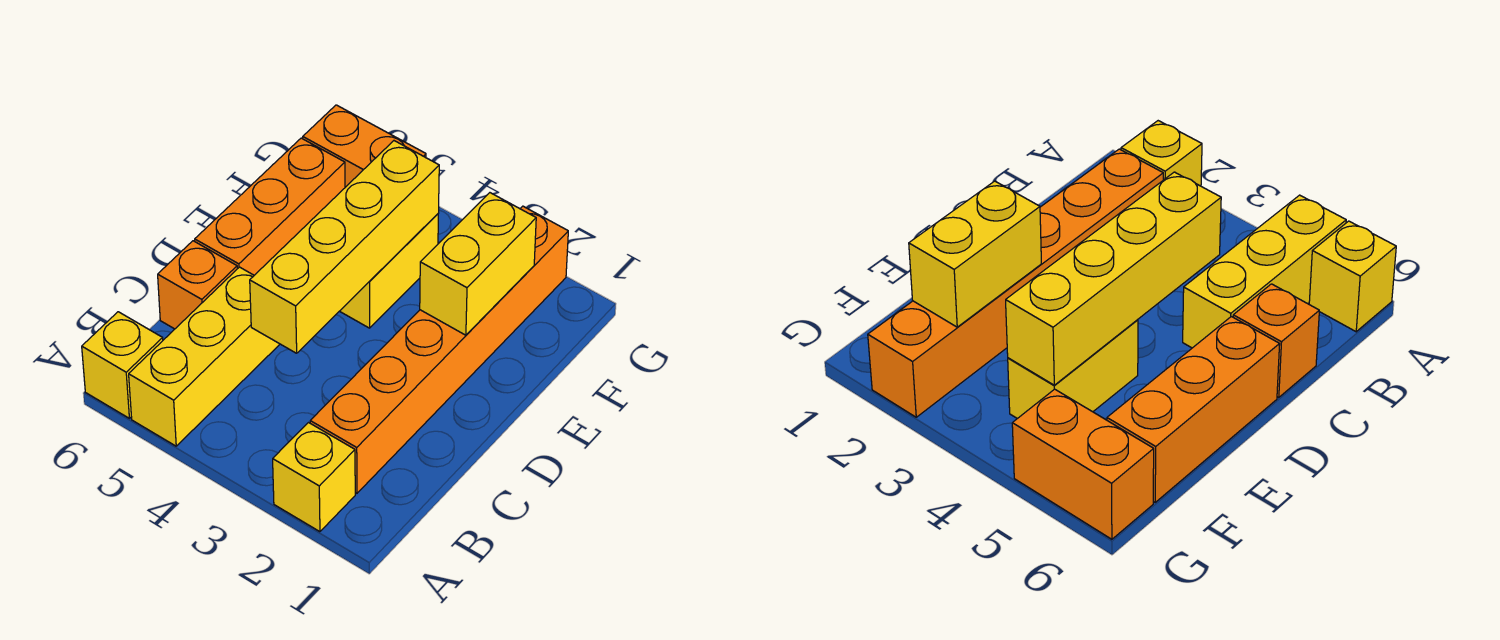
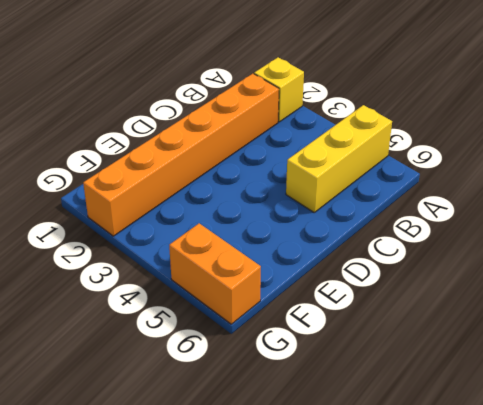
none -> yellow brick A6 level 1
none -> orange brick C6 level 1

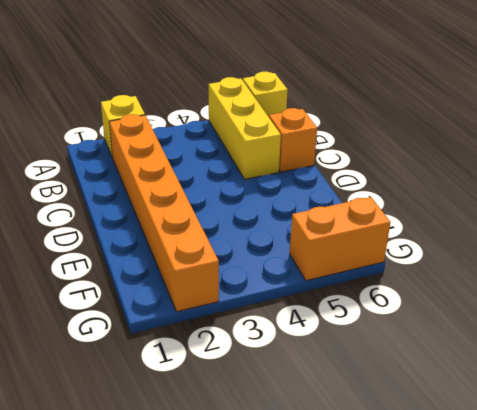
none -> orange brick D6:F6 level 1
none -> yellow brick E4:F4 level 1

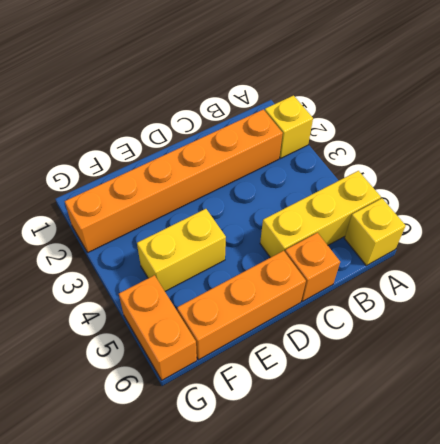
none -> yellow brick C4:F4 level 2
none -> yellow brick E2:F2 level 2

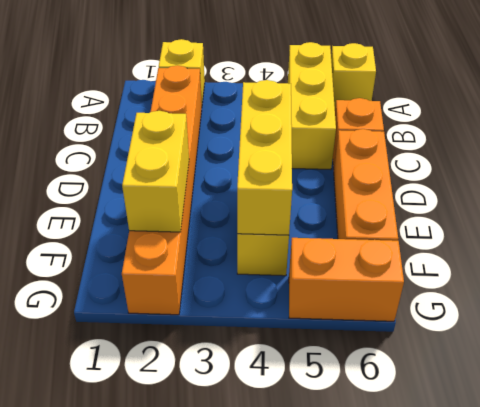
yellow brick D4:F4 level 2 -> yellow brick C4:F4 level 2

